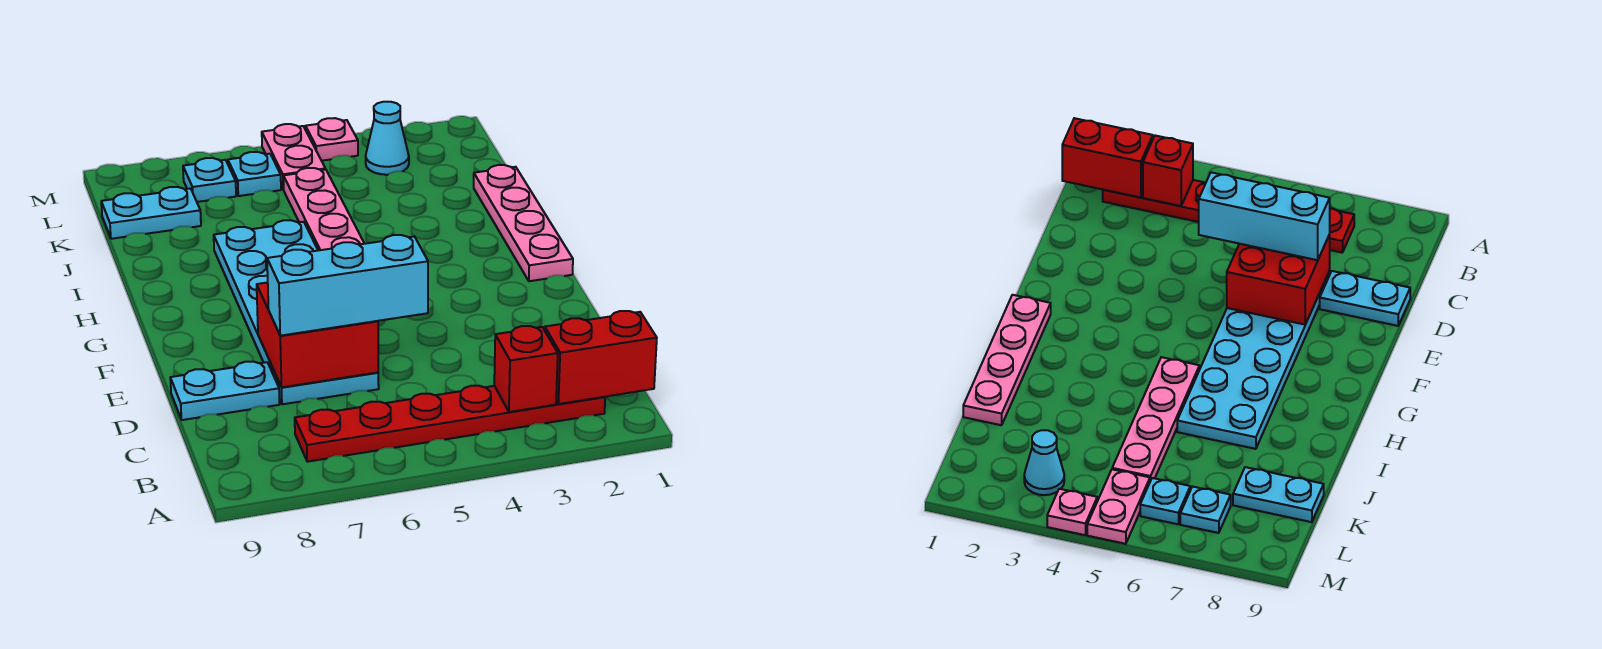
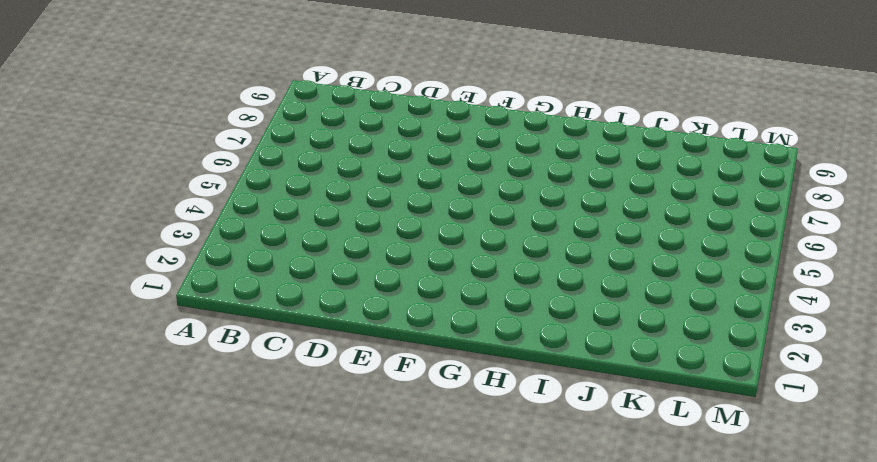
none -> red plate B2:B7 level 1
none -> cyan plate D6:I7 level 1
none -> cyan plate D8:D9 level 1

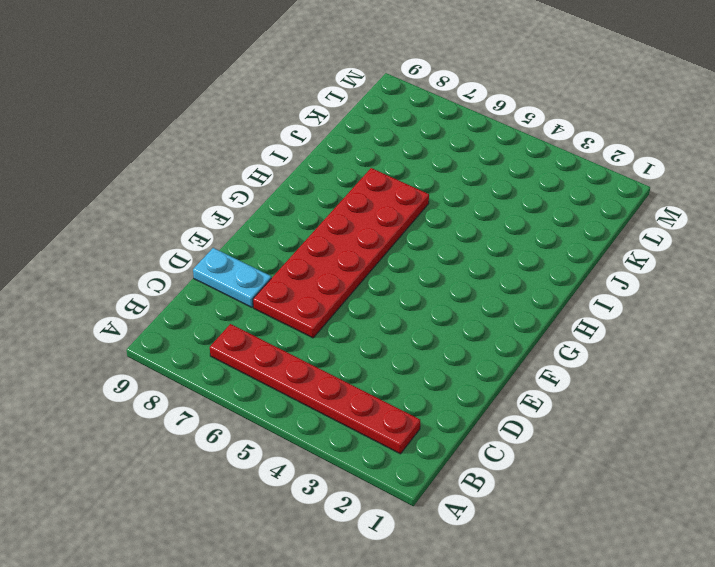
red plate D6:I7 level 1 -> cyan plate D6:I7 level 1
none -> pink plate G1:J1 level 1
none -> pink plate H5:K5 level 1
none -> cyan plate K8:K9 level 1

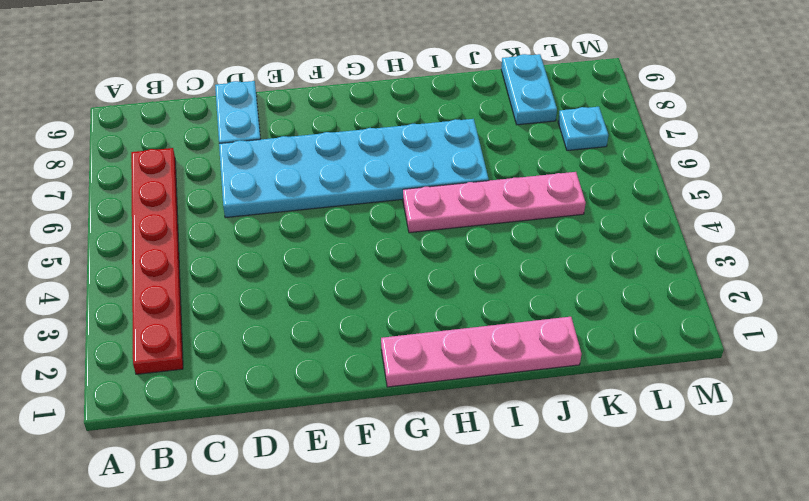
none -> cyan cone L3 level 1
none -> pink plate L5:M5 level 1
none -> cyan plate L6 level 1

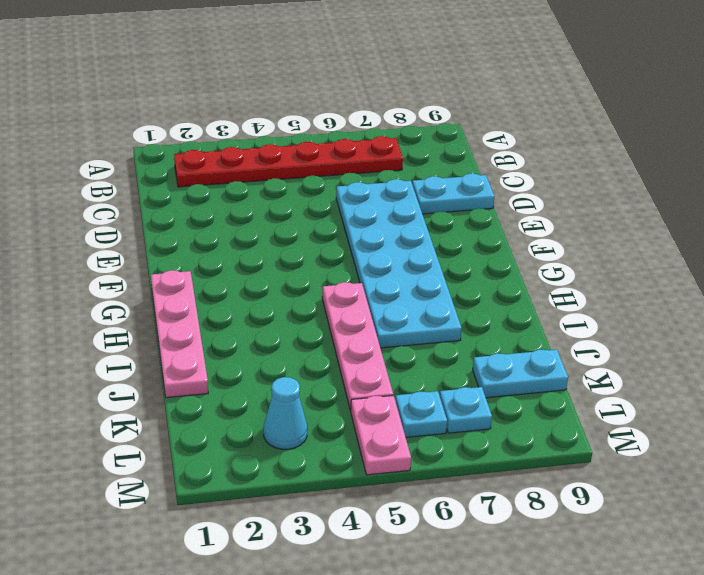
none -> pink plate M4 level 1
none -> red brick B1:B2 level 2
none -> red brick B3 level 2

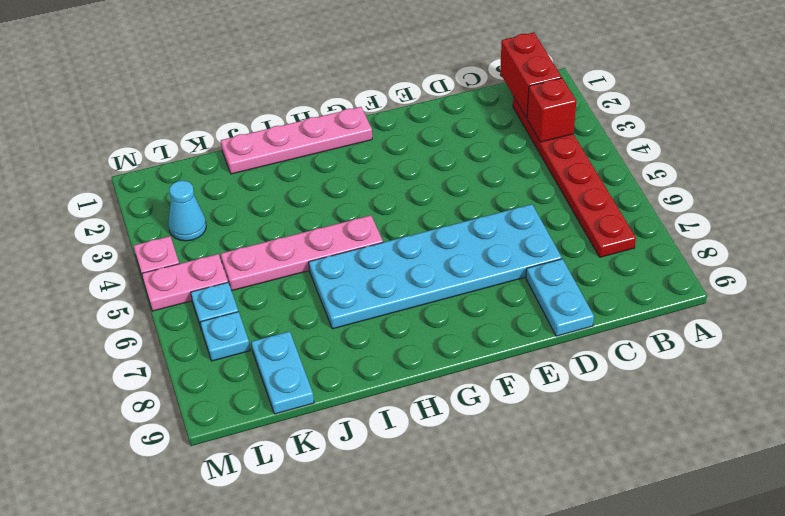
none -> red brick D6:E7 level 2
none -> cyan brick D5:D7 level 3

